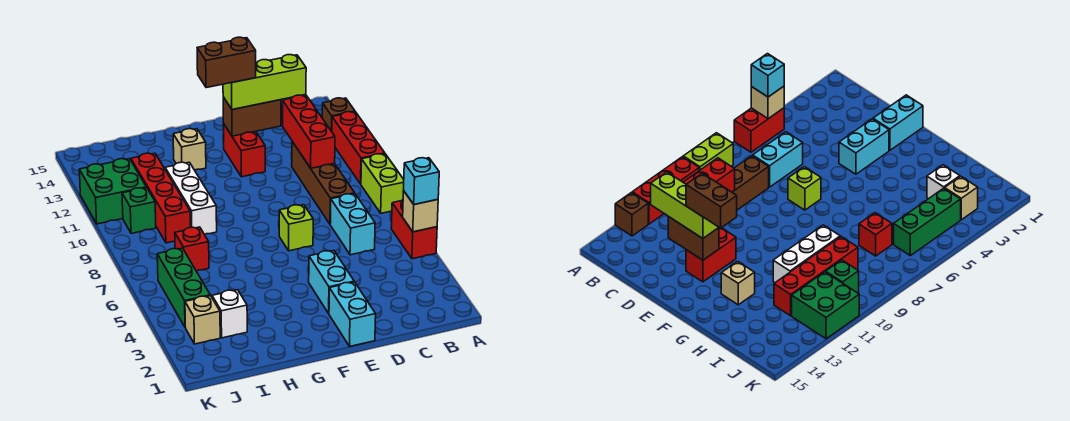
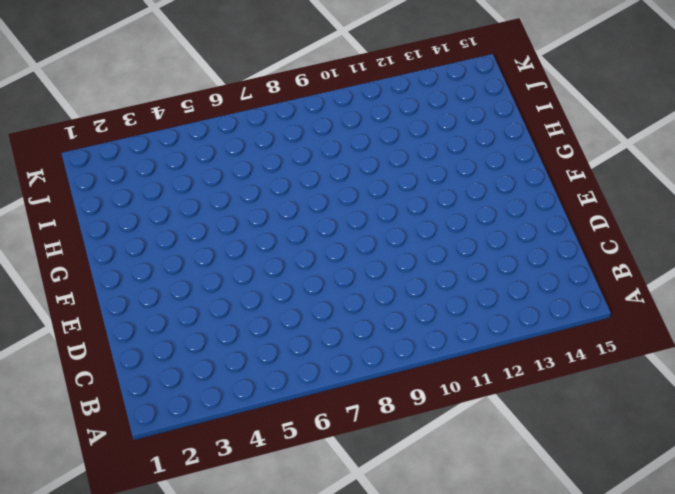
none -> red brick A5:A6 level 1
none -> lime brick A8:A9 level 1
none -> red brick A10:A12 level 1

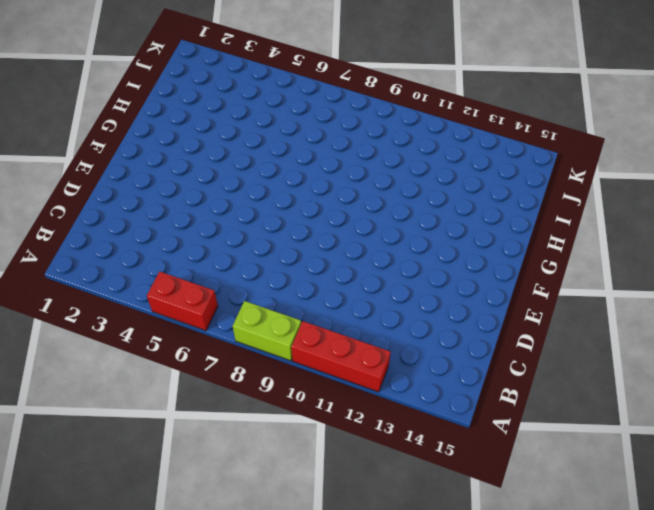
none -> brown brick A13 level 1
none -> cyan brick C6:C7 level 1
none -> brown brick C8:C11 level 1

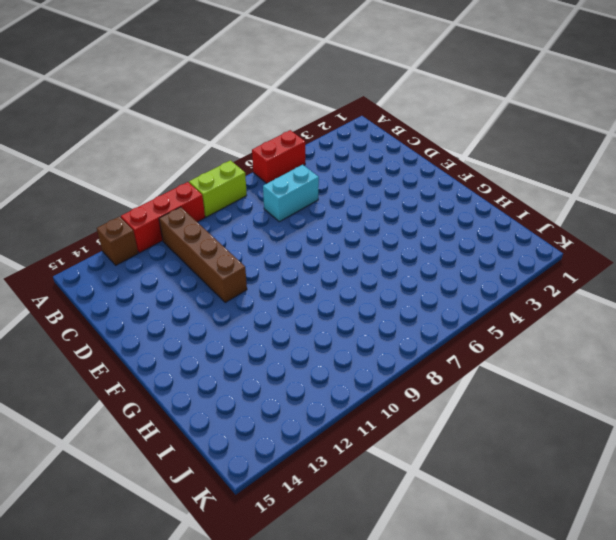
brown brick B11:E11 level 1 -> brown brick C8:C11 level 1
none -> cyan brick E1:E2 level 1
none -> cyan brick E3:E4 level 1
none -> lime brick E7 level 1

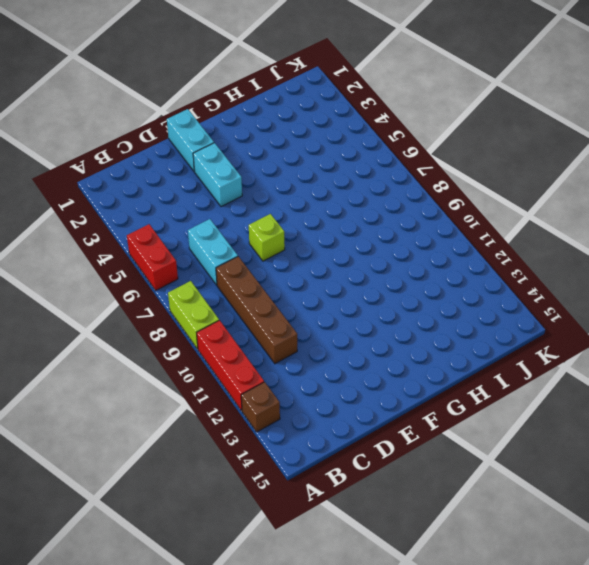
none -> red brick E12:E13 level 1
none -> tan brick G13 level 1
none -> white brick H9:H11 level 1

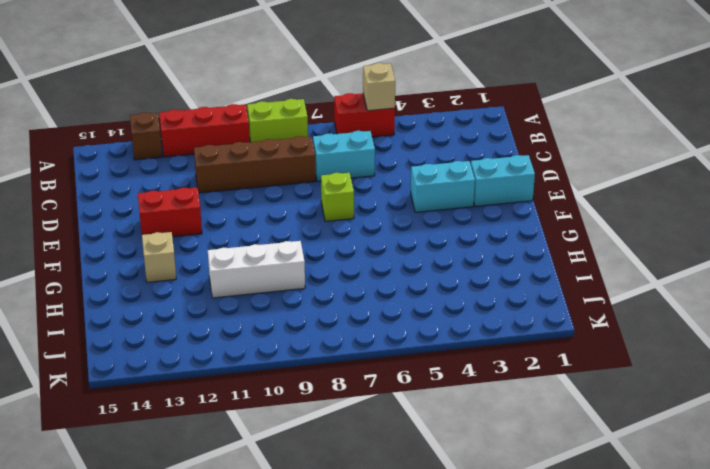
none -> white brick I3 level 1
none -> red brick I7 level 1
none -> red brick I9:I12 level 1

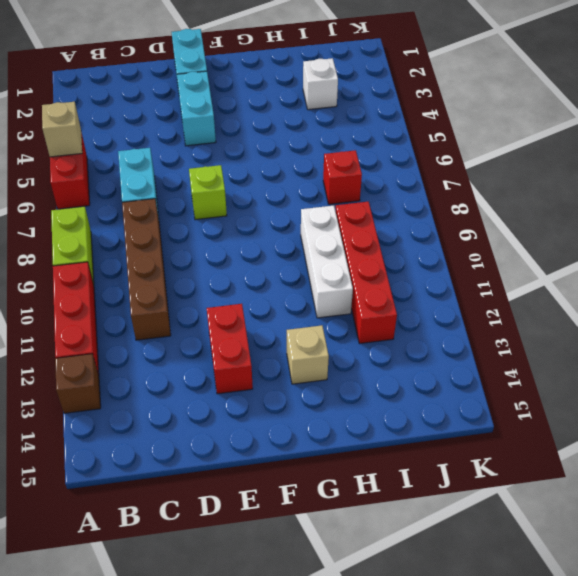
none -> tan brick J3 level 1
none -> green brick J4:J6 level 1
none -> green brick J10 level 1

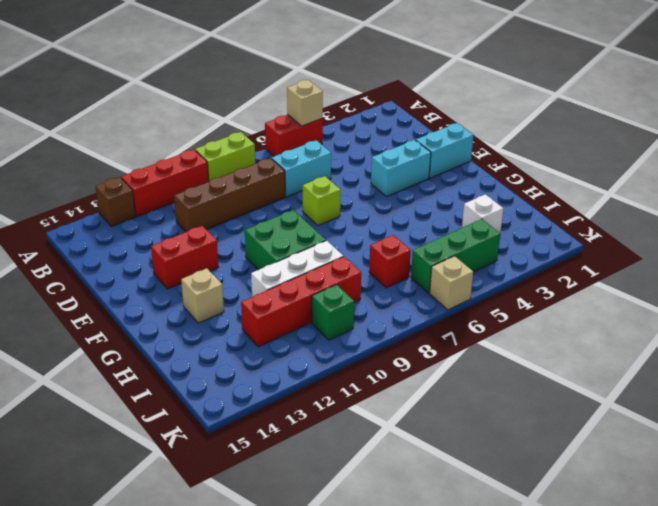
green brick F9:G10 level 1 -> green brick J11:K12 level 1
tan brick K6 level 1 -> tan brick J3 level 1
none -> red brick C10:C12 level 2
none -> brown brick D13:E13 level 2
none -> cyan brick A5 level 3

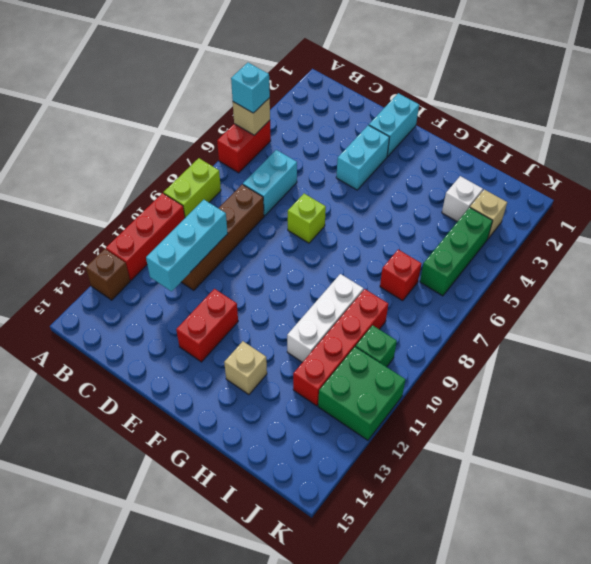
cyan brick C10:C12 level 2 -> red brick C10:C12 level 2
none -> brown brick D13:E13 level 2
none -> lime brick C13:E13 level 3
none -> brown brick E13:F13 level 4

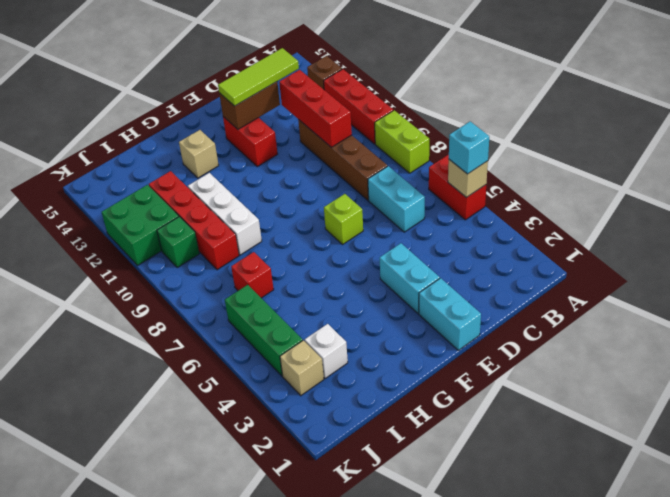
lime tile C13:E13 level 3 -> lime brick C13:E13 level 3
none -> brown brick E13:F13 level 4

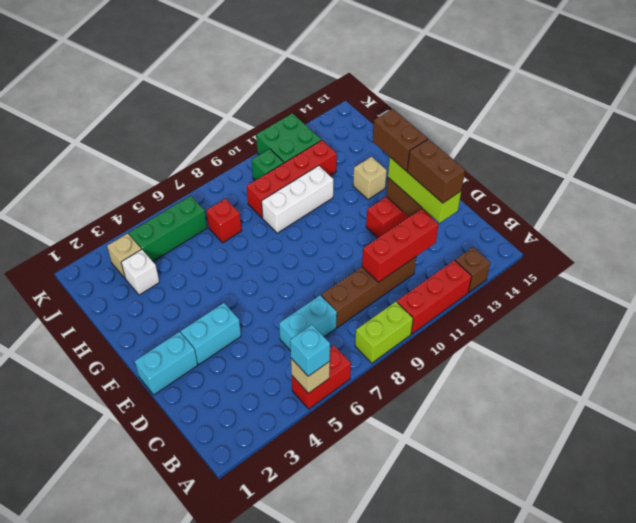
brown brick C13:D13 level 4 -> none
none -> lime brick E7 level 1

